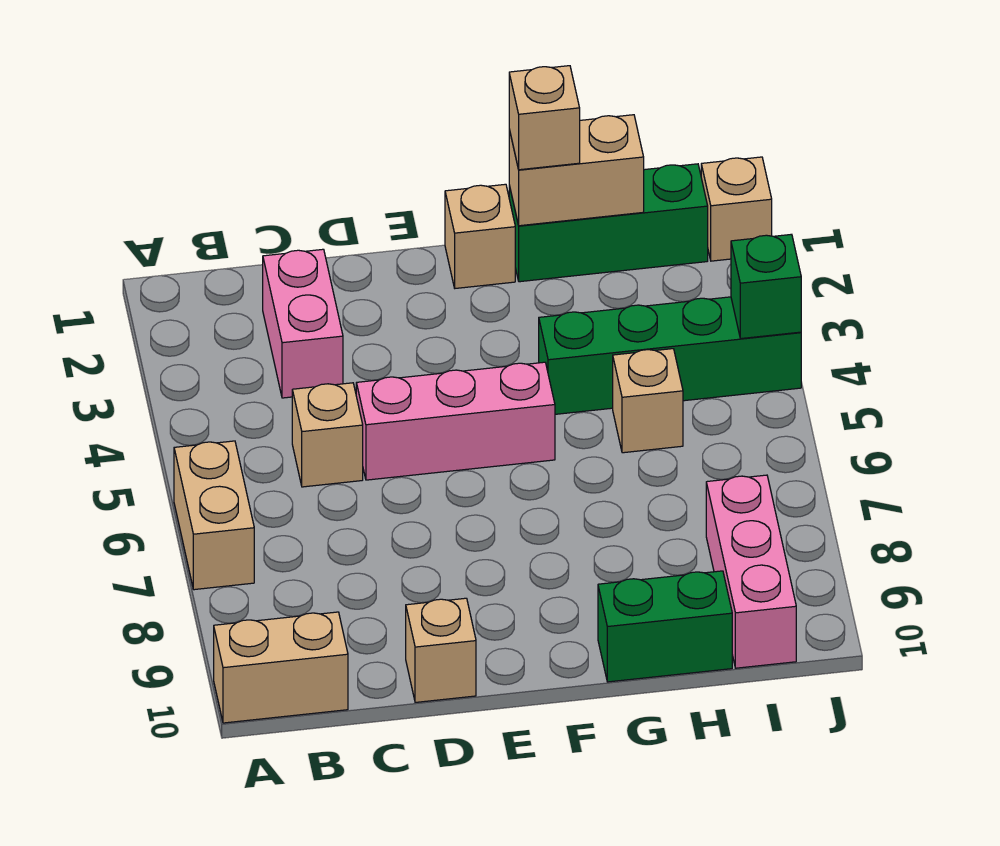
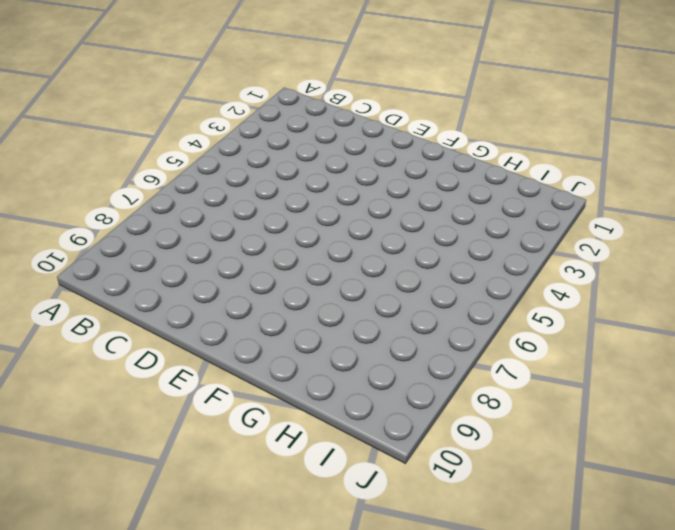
none -> tan brick A6:A7 level 1
none -> tan brick A10:B10 level 1
none -> pink brick C2:C3 level 1

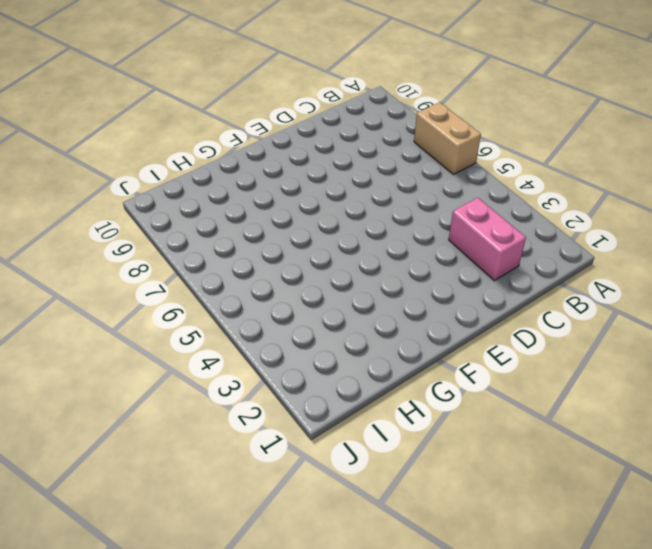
none -> tan brick A10:B10 level 1
none -> tan brick C5 level 1
none -> pink brick D5:F5 level 1

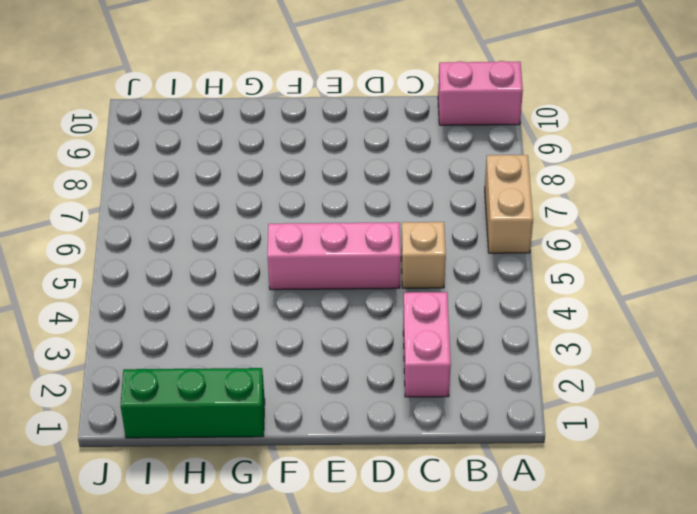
pink brick A10:B10 level 1 -> tan brick A10:B10 level 1
none -> tan brick D10 level 1
none -> tan brick F1 level 1
none -> green brick G4:J4 level 1

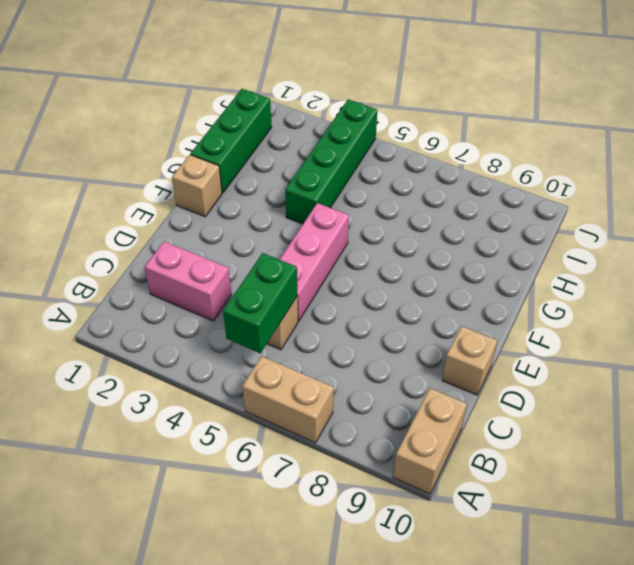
green brick B5:C5 level 2 -> green brick G10:H10 level 1
none -> tan brick H5 level 1
none -> pink brick I8:I10 level 1
none -> tan brick J1 level 1

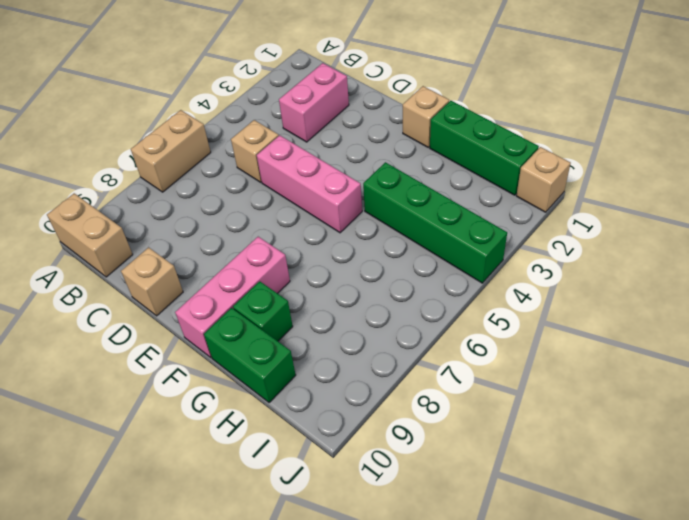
pink brick F8:F10 level 1 -> pink brick I8:I10 level 1
green brick G9 level 1 -> green brick J4 level 2
none -> tan brick H5 level 1
none -> tan brick G1:H1 level 2
none -> tan brick G1 level 3

